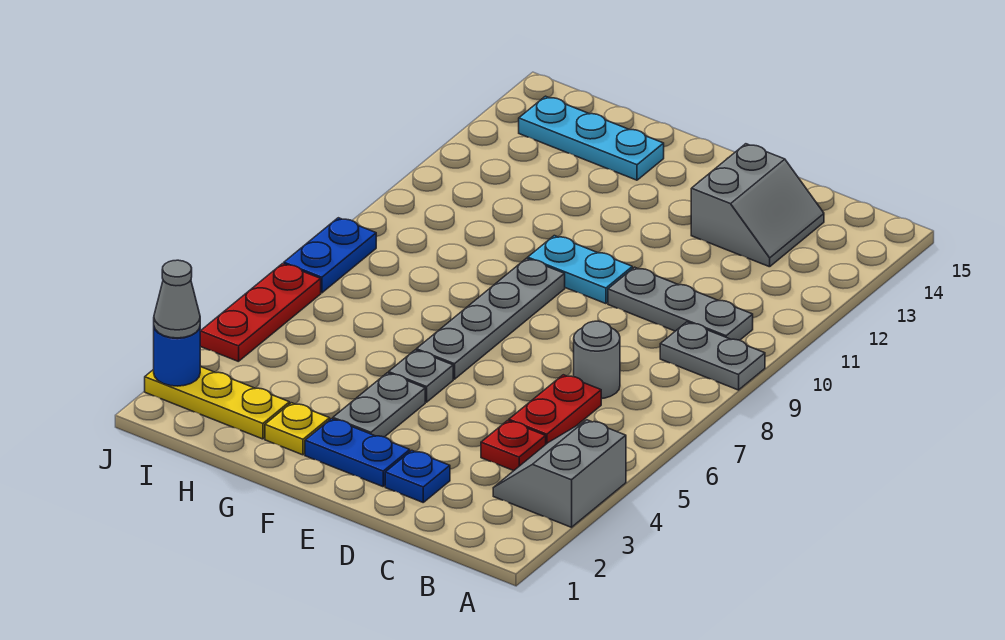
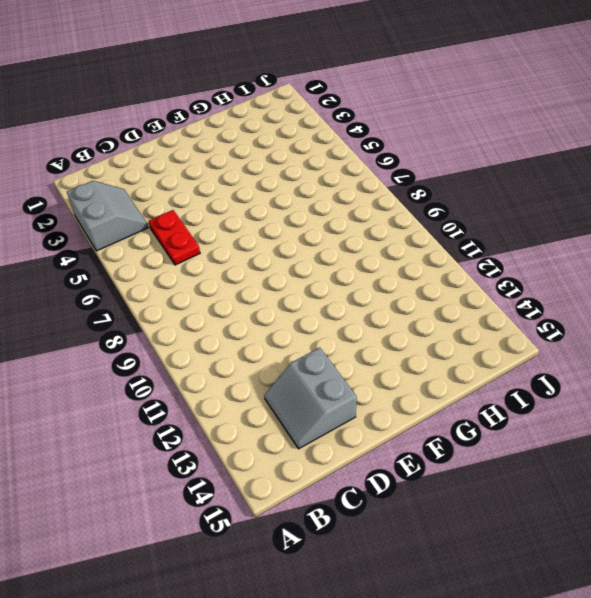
none -> grey plate A9:B9 level 1
none -> grey plate B10:D10 level 1
none -> red plate C4 level 1

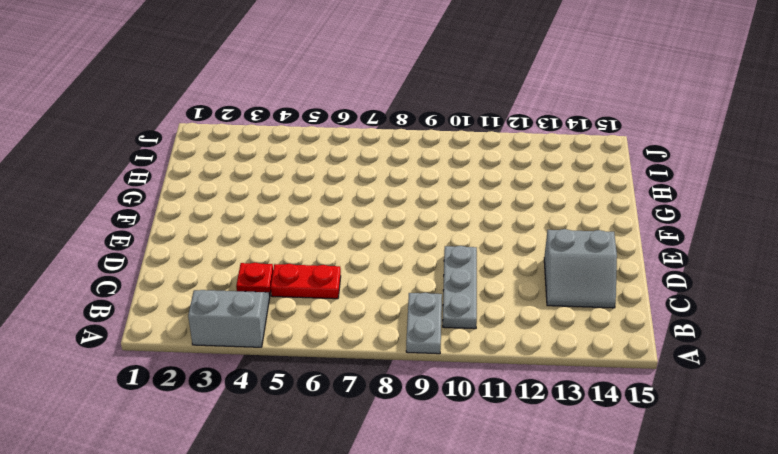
none -> grey round brick C7 level 1
none -> blue plate D2 level 1
none -> blue plate E2:F2 level 1

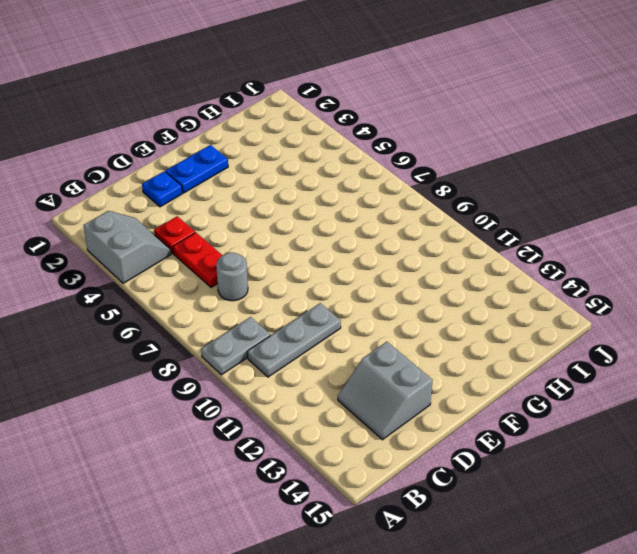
none -> cyan plate E10:F10 level 1
none -> grey plate F3:F4 level 1
none -> grey plate F5 level 1

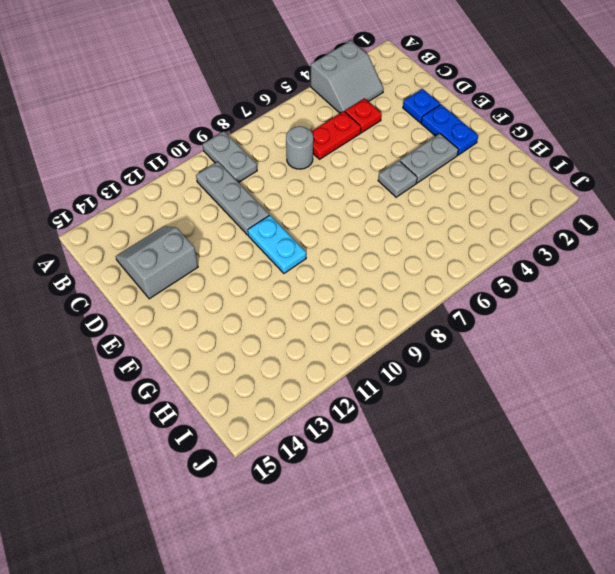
none -> grey plate F6:F9 level 1
none -> yellow plate G2 level 1
none -> cyan plate G14:I14 level 1

